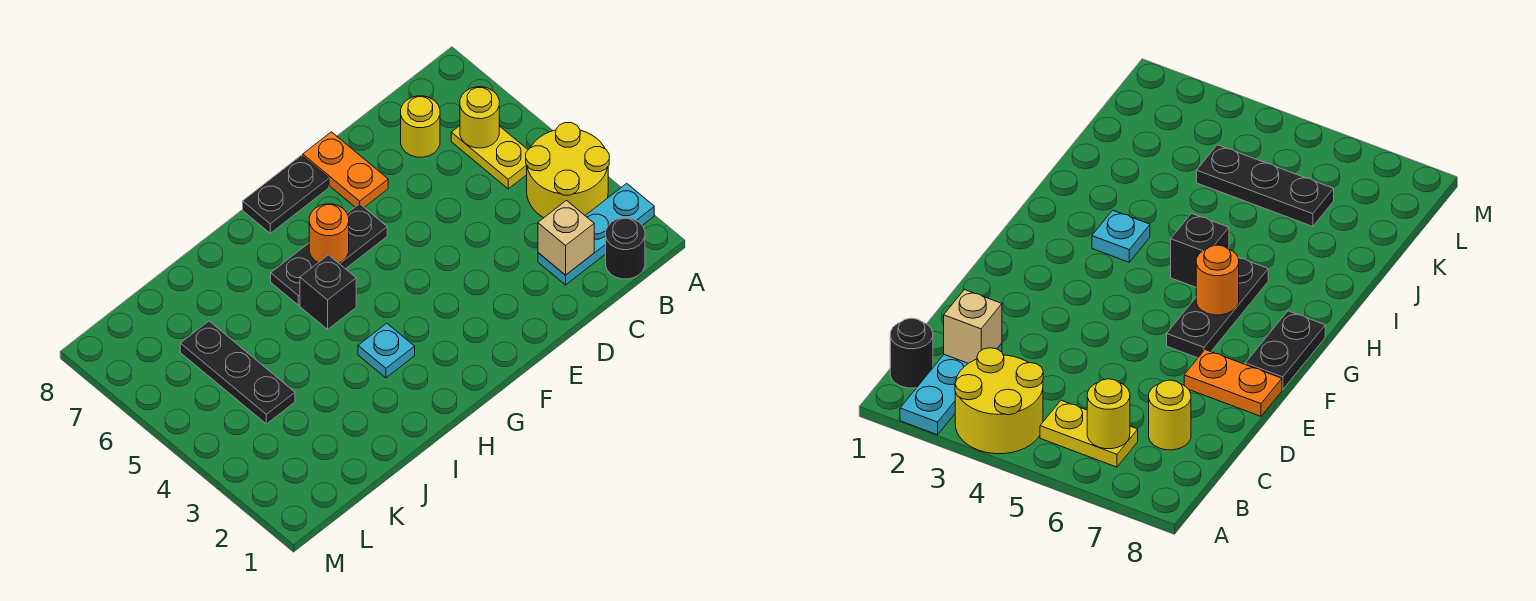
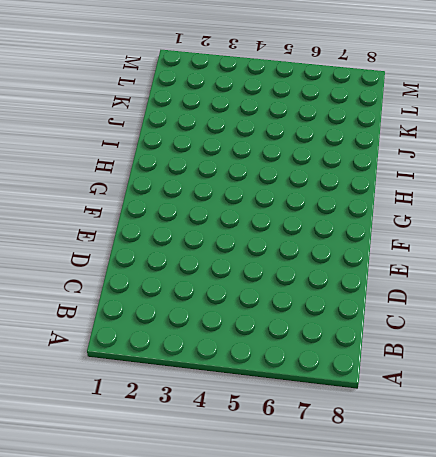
none -> cyan plate A2:C2 level 1
none -> yellow round brick A3:B4 level 1
none -> black round brick B1 level 1

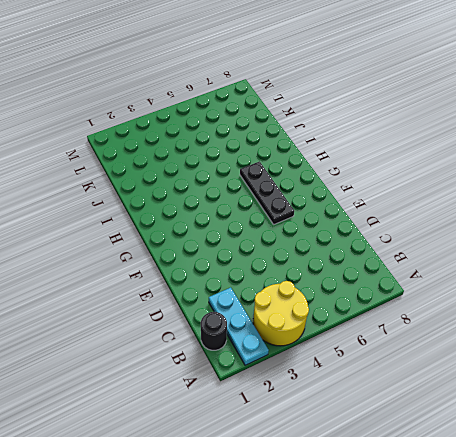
none -> yellow plate B5:B6 level 1
none -> yellow round brick C7 level 1
none -> orange plate E7:E8 level 1

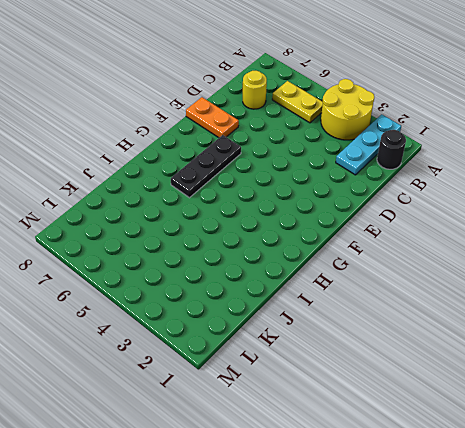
none -> black plate F8:G8 level 1
none -> cyan plate H3 level 1
none -> black brick H5 level 1

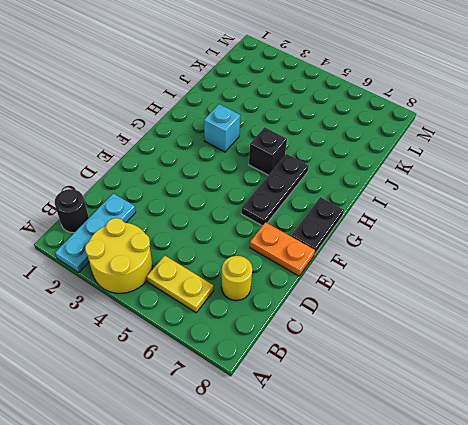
cyan brick H3 level 1 -> cyan plate H3 level 1
none -> black plate K4:K6 level 1
none -> yellow round brick B6 level 2
none -> tan brick C2 level 2

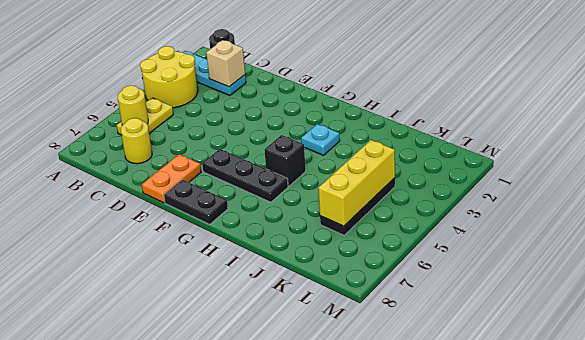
yellow brick K4:K6 level 2 -> none
none -> orange round brick G6 level 2

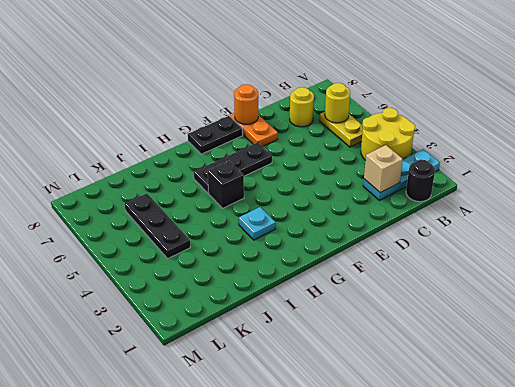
orange round brick E8 level 2 -> orange round brick G6 level 2

